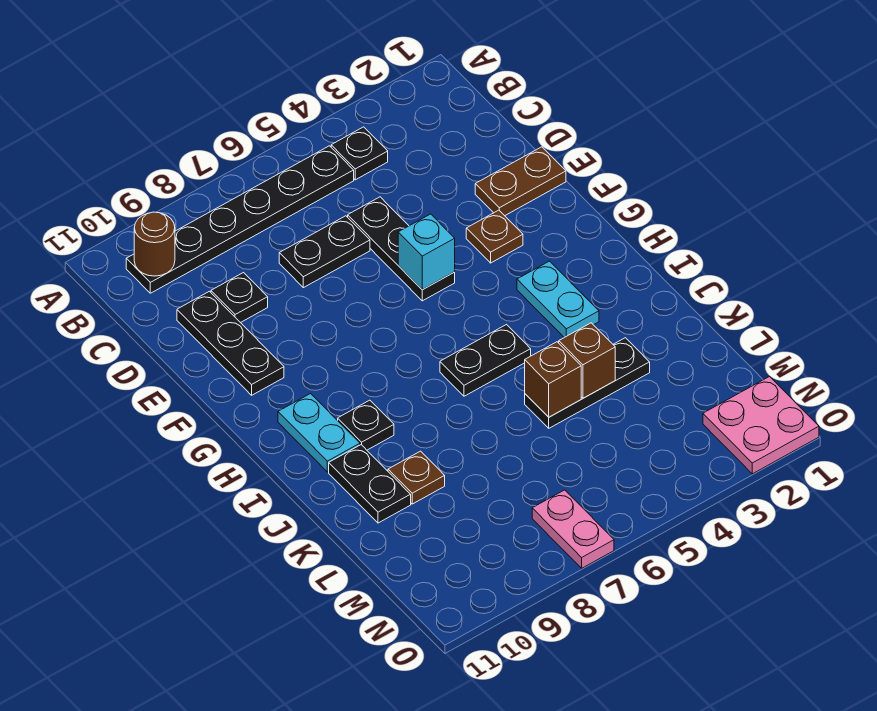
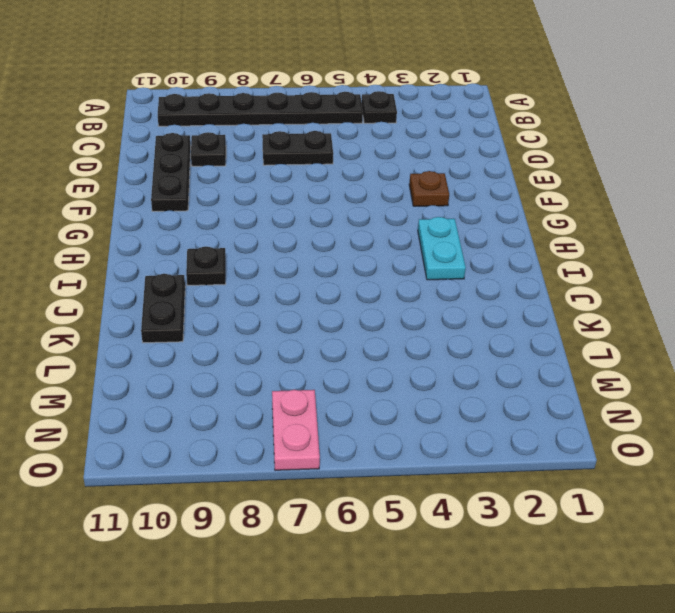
none -> black plate D5:F5 level 1
none -> brown plate E1:E2 level 1
none -> cyan plate H10:I10 level 1

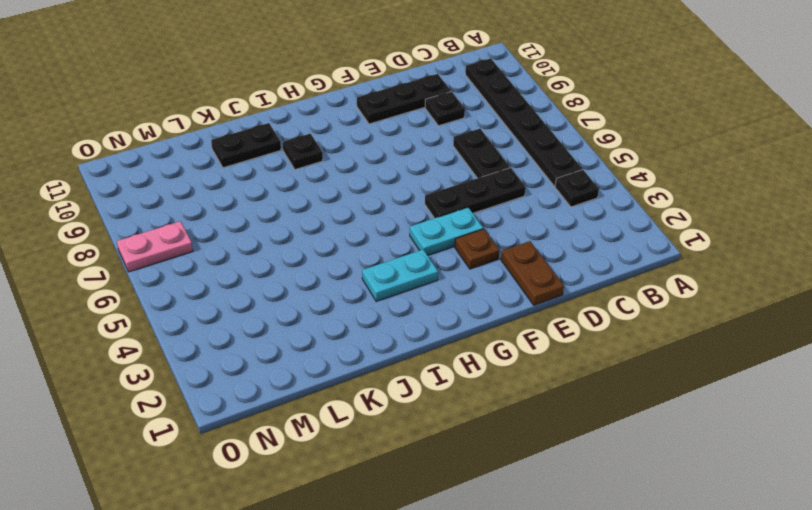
cyan plate F4:G4 level 1 -> cyan plate H10:I10 level 1
none -> black plate I5:I6 level 1
none -> black plate K3:K5 level 1
none -> brown plate K9 level 1

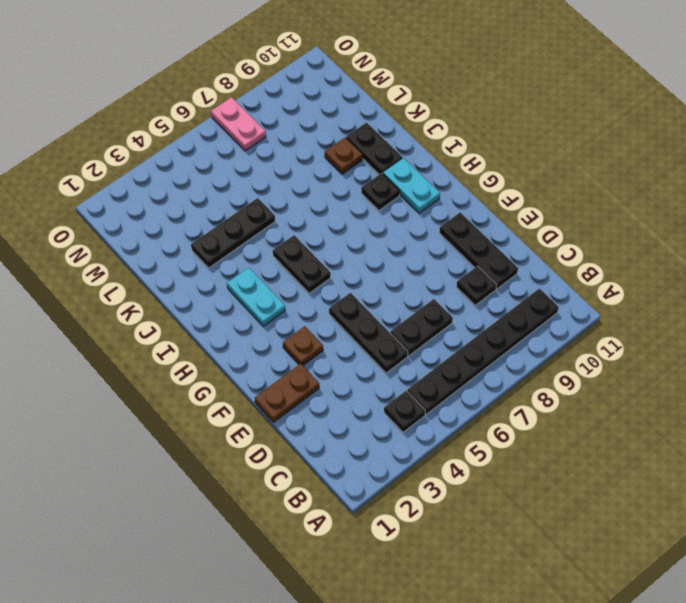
black plate H5:I5 level 1 -> black plate I5:I6 level 1
none -> pink plate N1:O2 level 1
none -> brown round brick B10 level 2
none -> cyan brick F5 level 2

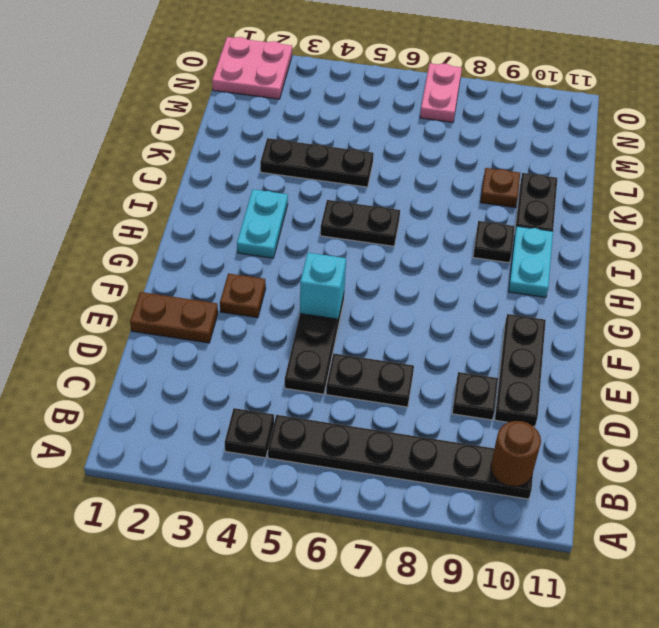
none -> brown brick K4 level 2
none -> brown brick K5 level 2

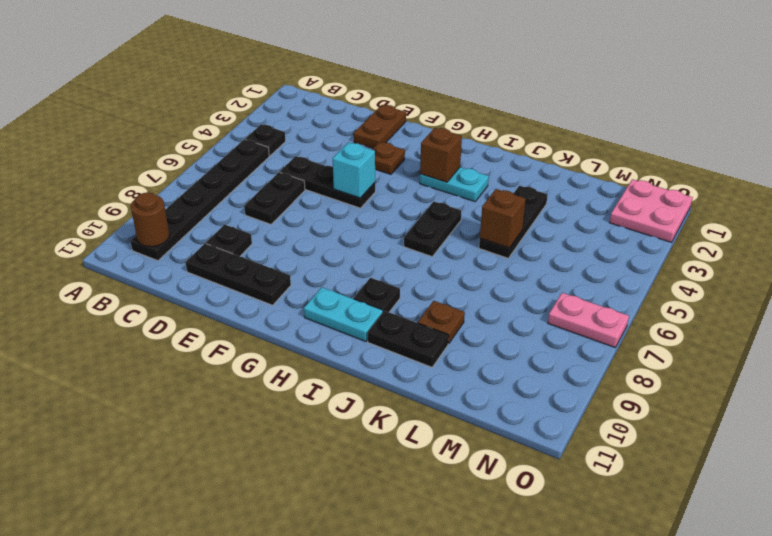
brown brick H3 level 2 -> brown brick K4 level 2

